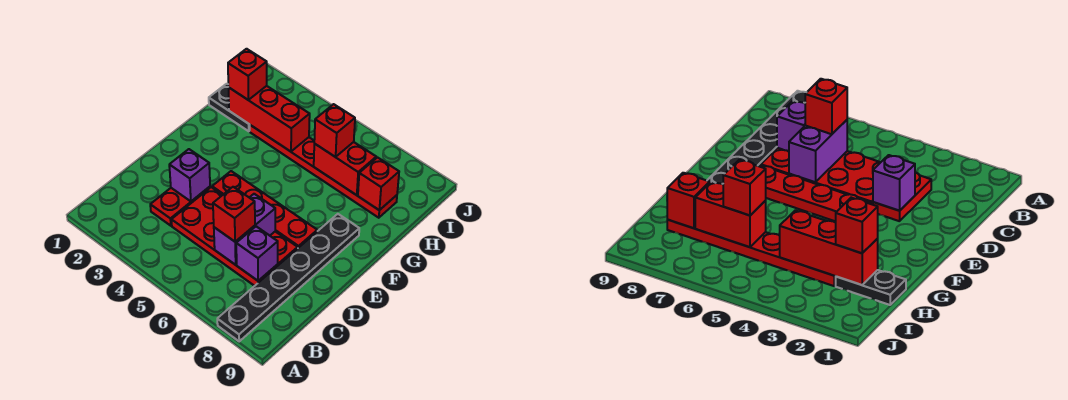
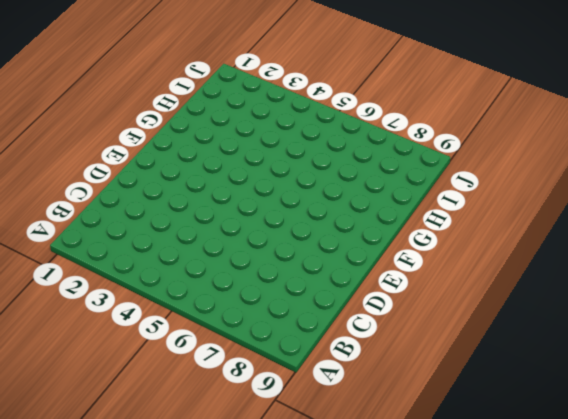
none -> black plate A8:F8 level 1
none -> red plate C3:D3 level 1
none -> red plate C4:D7 level 1

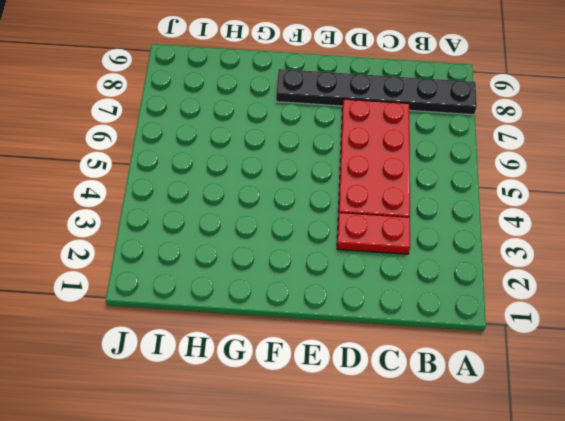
none -> red plate E4:E7 level 1
none -> black plate H1:H2 level 1
none -> red plate H3:H8 level 1

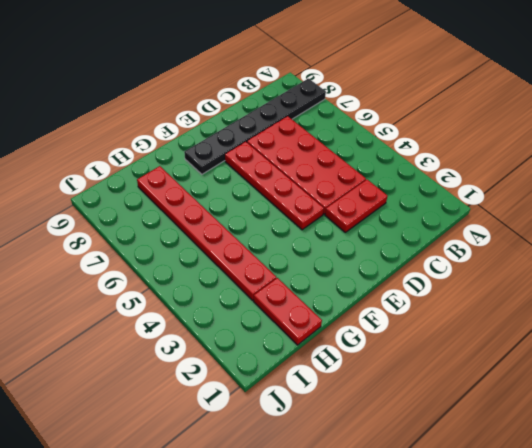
red plate H1:H2 level 1 -> black plate H1:H2 level 1
none -> purple brick C6:D6 level 2
none -> purple brick C7 level 2
none -> purple brick D3 level 2

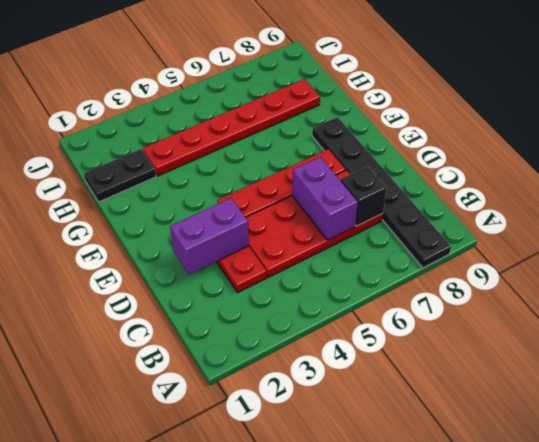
black brick C7 level 2 -> purple brick C7 level 2
purple brick D2:D3 level 2 -> purple brick D3 level 2
none -> red brick H2:H4 level 2
none -> red brick H6:H7 level 2
none -> red brick H8 level 2

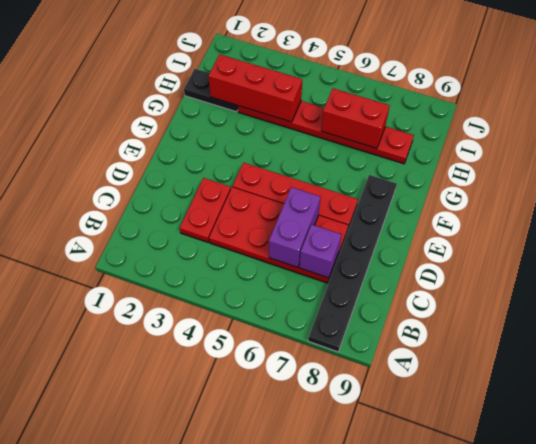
none -> purple brick D3 level 2
none -> red brick H8 level 2
none -> red brick C6 level 3

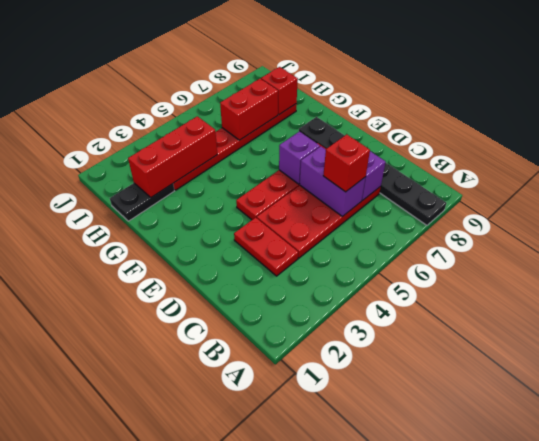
purple brick E6 level 2 -> purple brick D3 level 2
none -> red brick H2 level 3
none -> red brick H6 level 3

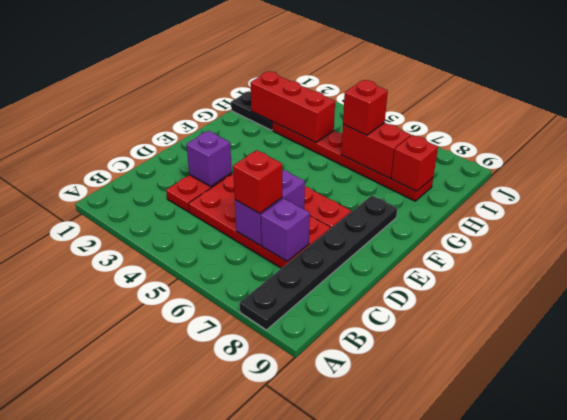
none -> red brick H2 level 3

